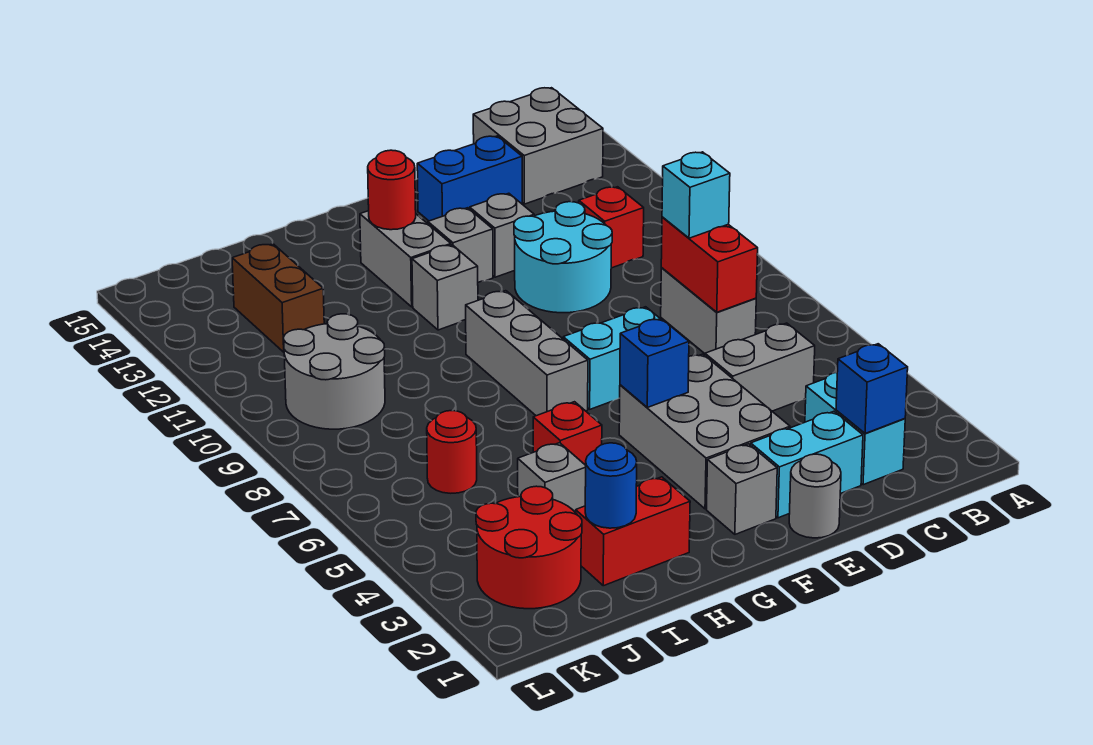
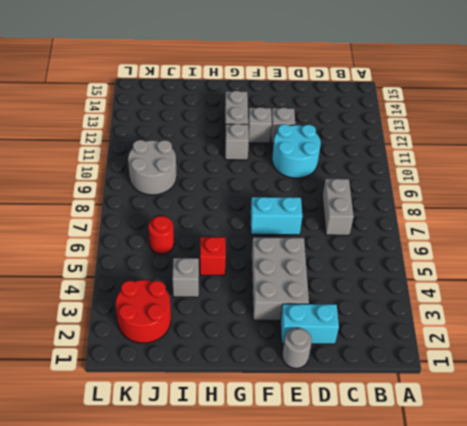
none -> grey brick B14:C15 level 1
none -> cyan brick C2:C3 level 1
none -> grey brick C5:D5 level 1
none -> red brick C11 level 1

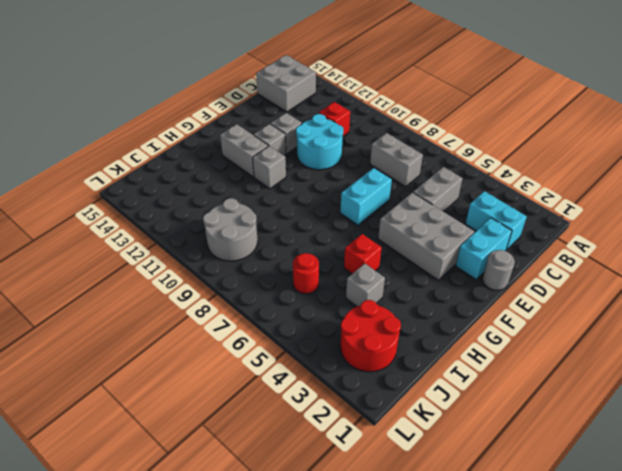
none -> blue brick D14:E14 level 1
none -> grey brick F2 level 1
none -> grey brick G7:G9 level 1
none -> red brick H2:I2 level 1

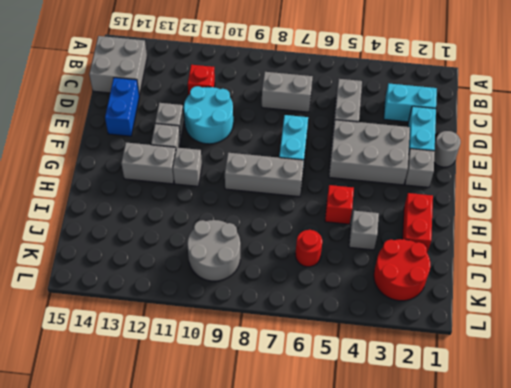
none -> brown brick J12:J13 level 1
none -> blue brick C2 level 2
none -> red brick C7:C8 level 2
none -> blue brick F5 level 2

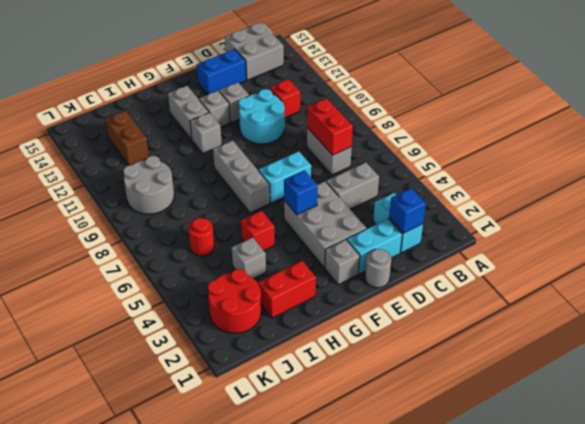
none -> red round brick G13 level 2
none -> blue round brick I2 level 2
none -> cyan brick C8 level 3

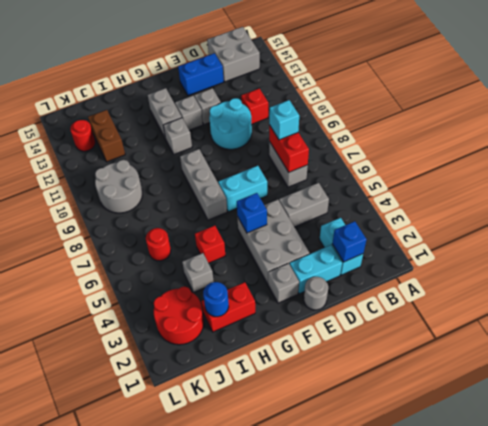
red round brick K13 level 1 -> red round brick G13 level 2

